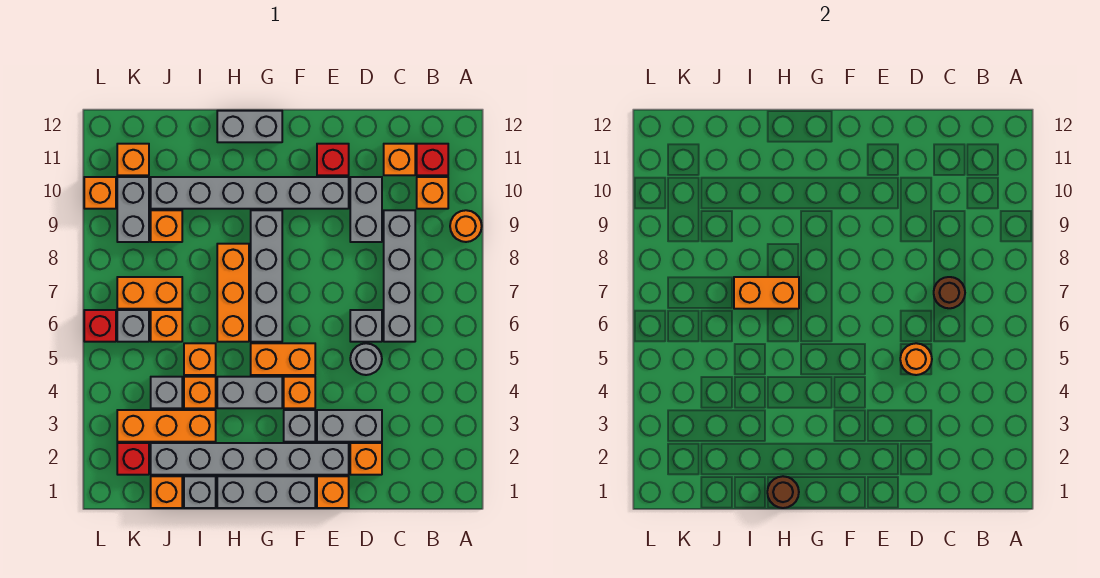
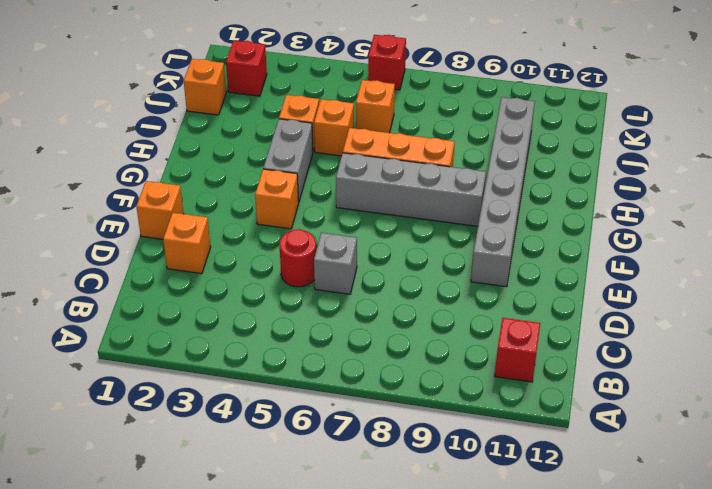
red round brick D5 level 1 -> grey round brick D5 level 1
none -> orange round brick A9 level 1
none -> orange brick B10 level 1
none -> grey brick C6:C9 level 1
none -> orange brick C11 level 1

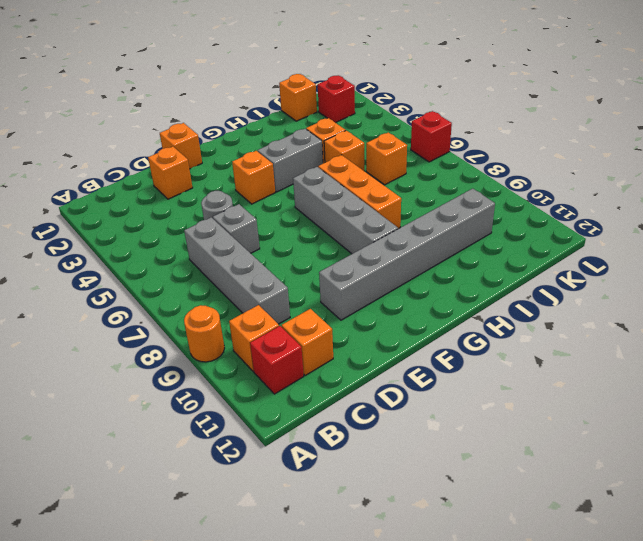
none -> grey brick D3:E3 level 1
none -> grey brick D9:D10 level 1
none -> grey brick E2:J2 level 1
none -> red brick E11 level 1

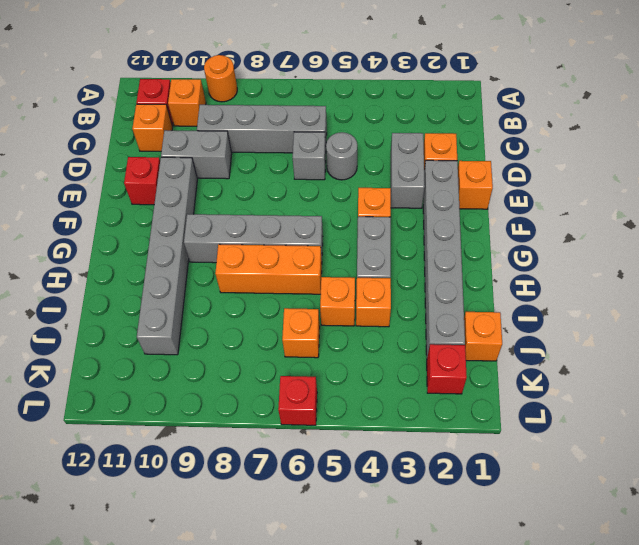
none -> grey brick F1:H1 level 1
none -> grey brick F3 level 1
none -> orange brick F5:G5 level 1
none -> grey brick G12:H12 level 1

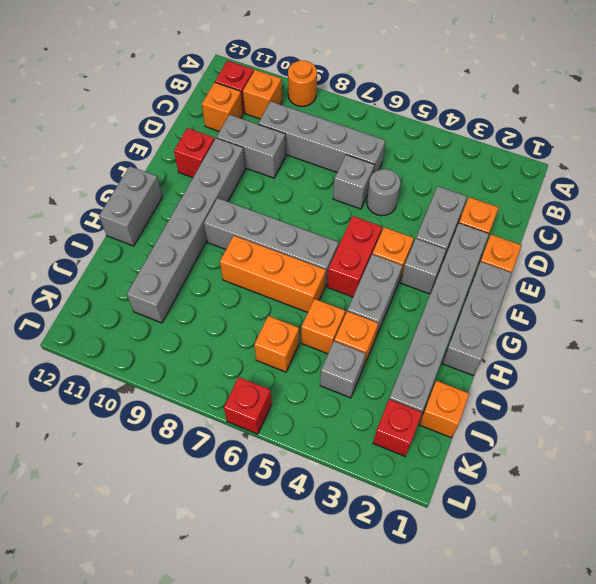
red brick F5:G5 level 1 -> orange brick F5:G5 level 1
none -> grey brick I1 level 1
none -> orange brick I3:K3 level 1
none -> orange brick J7:K7 level 1
none -> orange brick J9 level 1

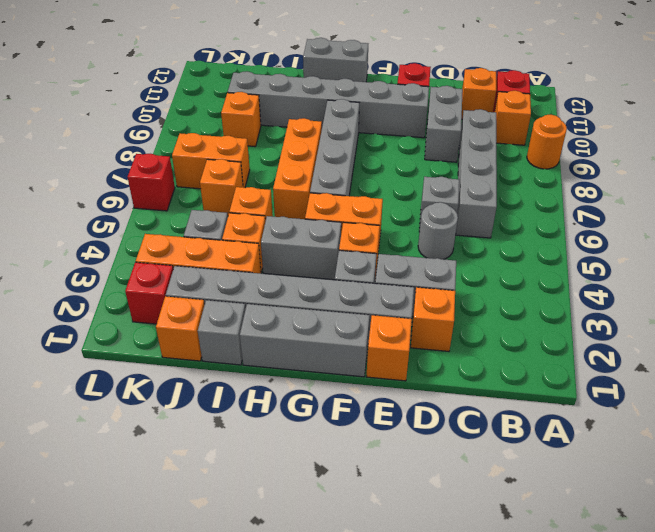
none -> grey brick K6 level 1
none -> grey brick K9:K10 level 1
none -> orange brick K11 level 1
none -> orange brick L10 level 1

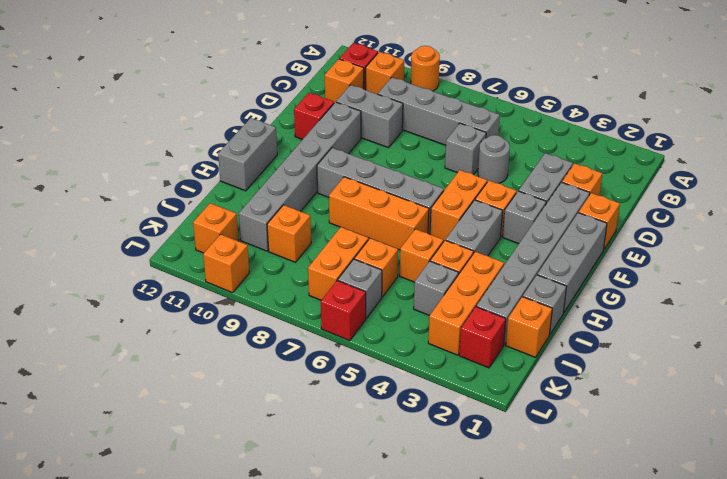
none -> grey brick K9:K10 level 1
none -> brown round brick C7 level 2
none -> orange round brick D5 level 2
none -> brown round brick H1 level 2

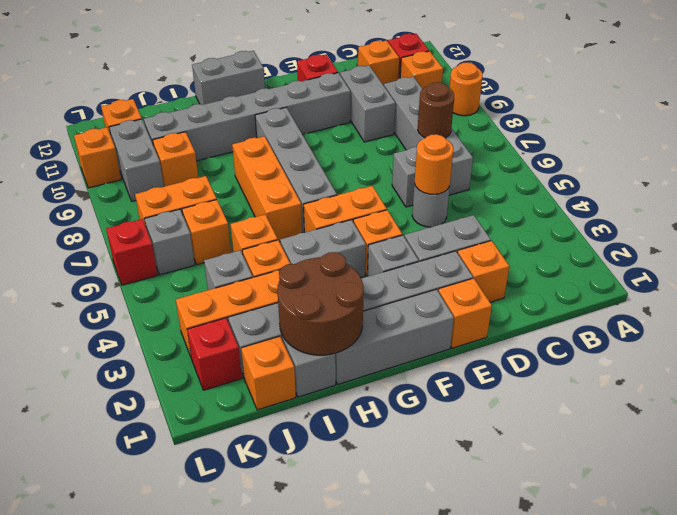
brown round brick H1:I2 level 2 -> brown round brick H1 level 2
none -> orange brick H7:I7 level 2

